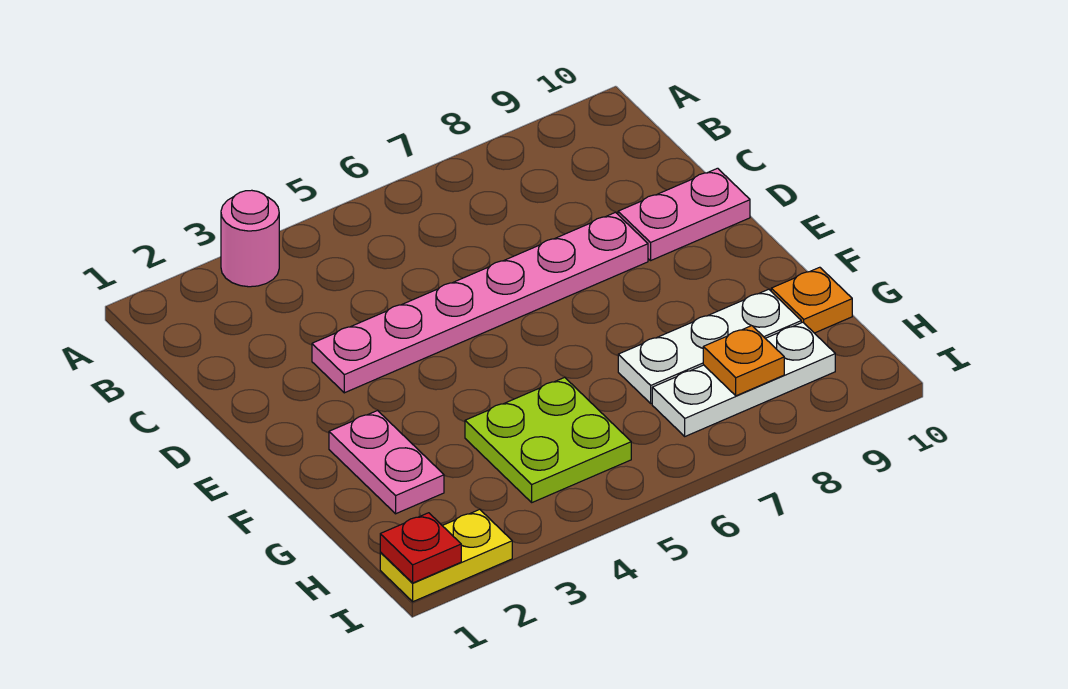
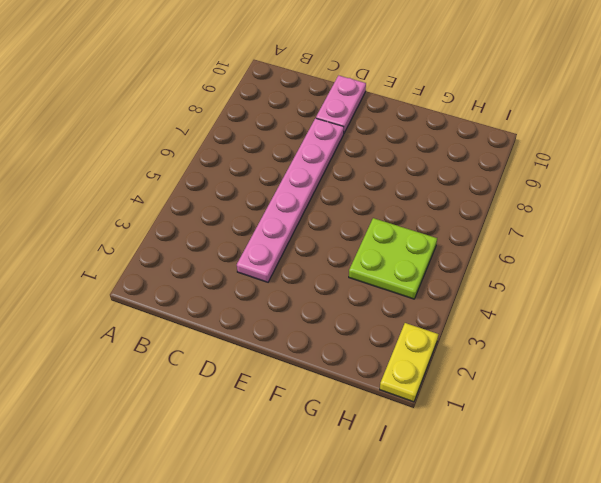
none -> pink round brick A3 level 1
none -> pink plate F2:G2 level 1

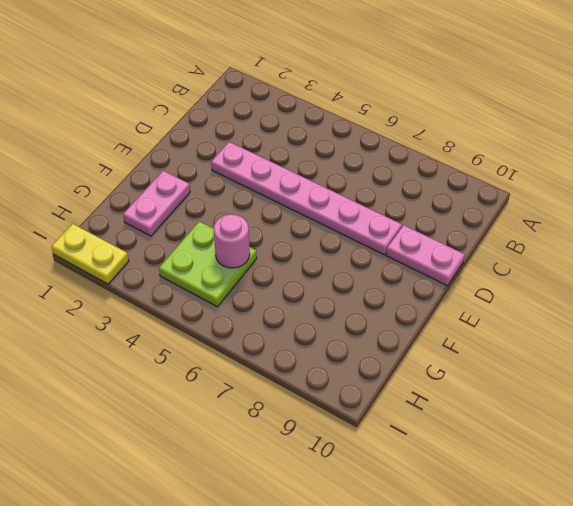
pink round brick G5 level 2 -> pink round brick A3 level 1
none -> white plate G7:G9 level 1
none -> orange plate G10 level 1

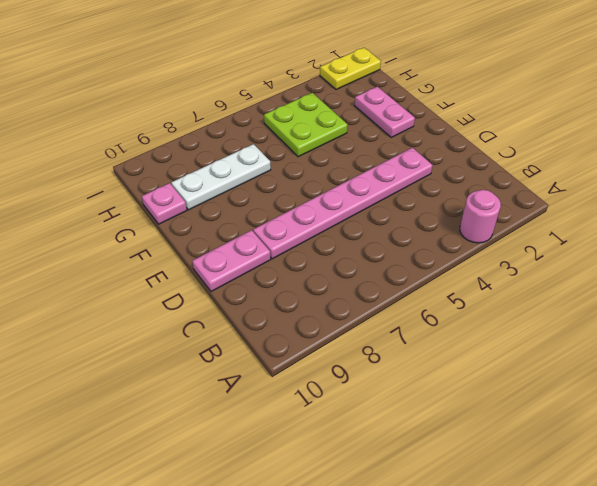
pink plate G10 level 1 -> orange plate G10 level 1
none -> white plate H7:H9 level 1
none -> orange plate H8 level 2

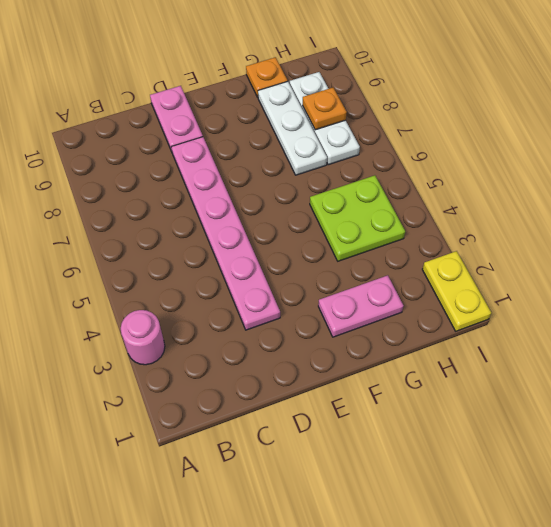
none -> red plate I1 level 2

